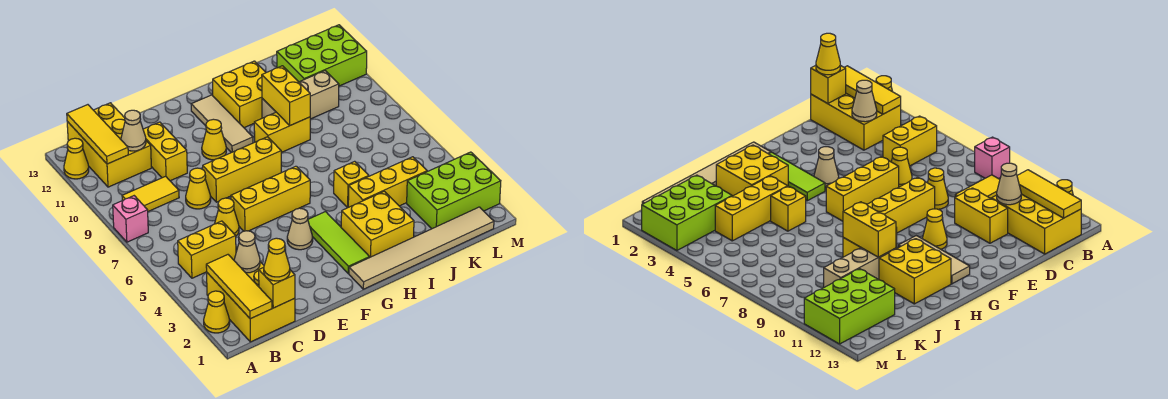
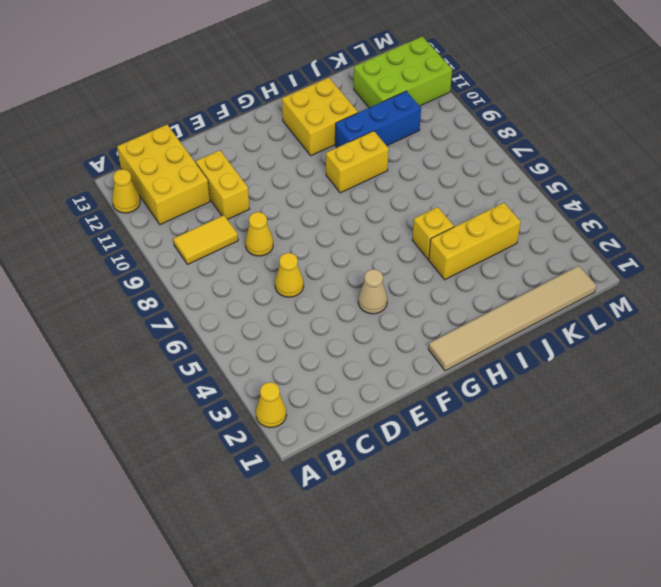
blue brick I10:K10 level 1 -> tan brick I10:K10 level 1
none -> pink brick A8 level 1
none -> yellow brick B1:C3 level 1
none -> yellow brick B5:C5 level 1
none -> yellow brick E6:G6 level 1

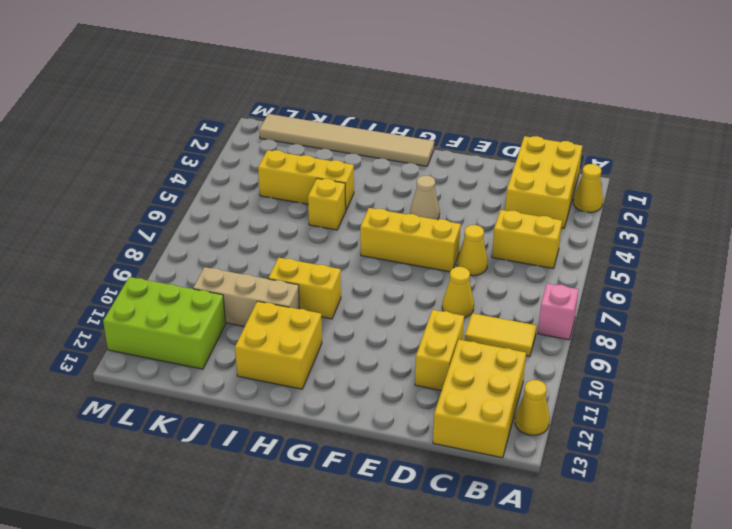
none -> yellow brick E8:G8 level 1
none -> yellow cone F10 level 1
none -> lime tile G2:G4 level 1
none -> tan tile G10:G12 level 1

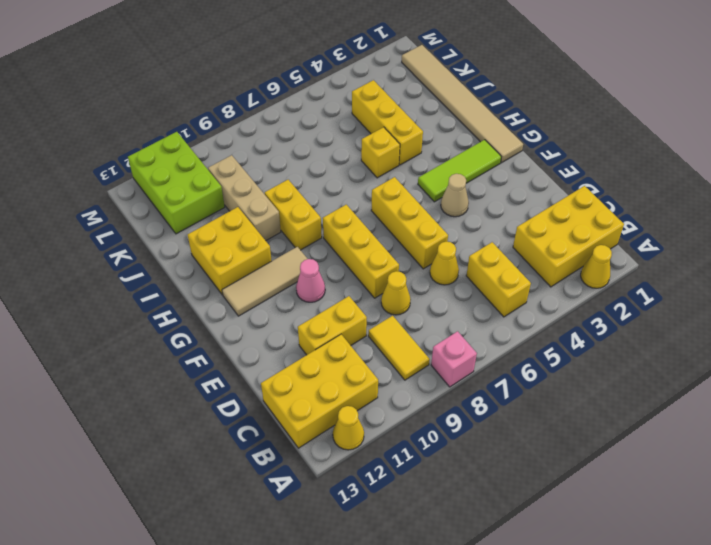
pink cone F10 level 1 -> yellow cone F10 level 1
none -> yellow brick H2:I3 level 1
none -> lime brick K2:M3 level 1
none -> yellow tile B1:B3 level 2
none -> yellow tile B11:B13 level 2

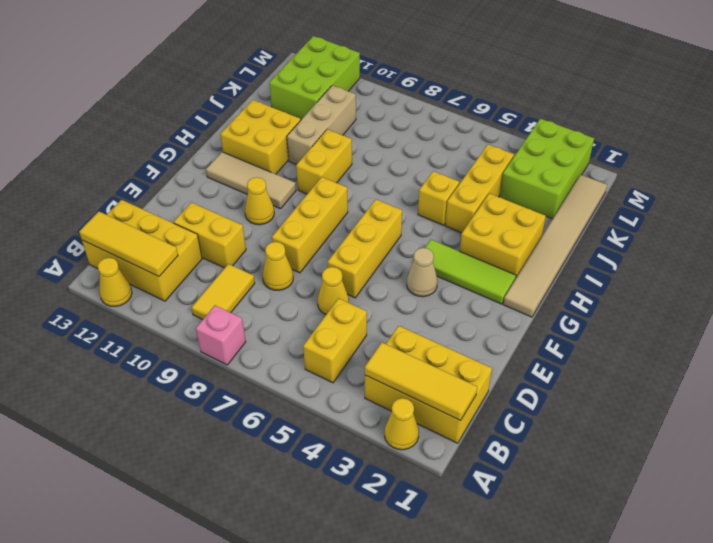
none -> yellow brick C1 level 2
none -> tan cone C3 level 2
none -> tan cone C11 level 2
none -> yellow brick I9:I10 level 2

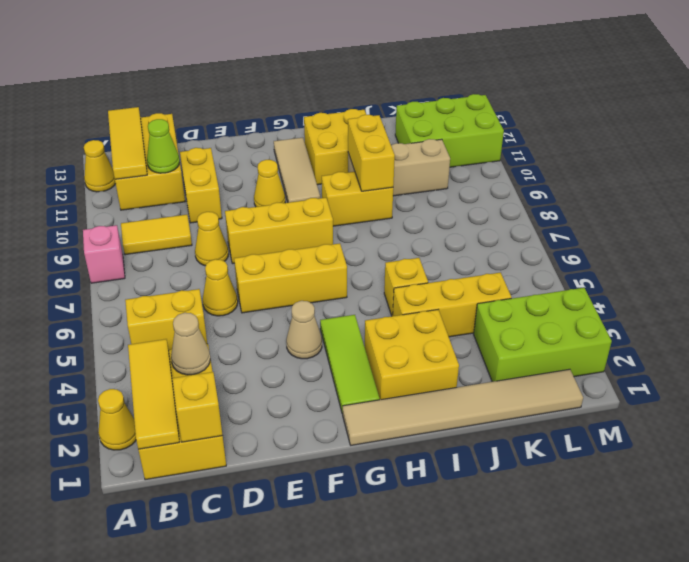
lime cone C11 level 2 -> tan cone C11 level 2
none -> yellow cone C1 level 3

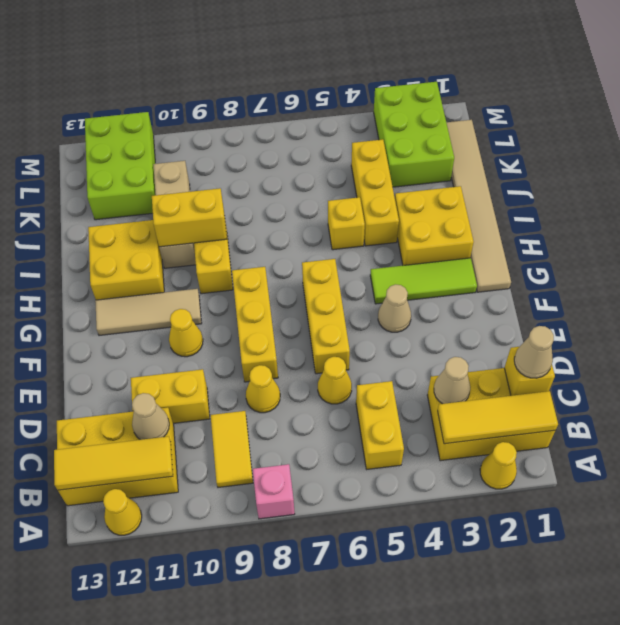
tan cone C1 level 3 -> yellow cone C1 level 3

